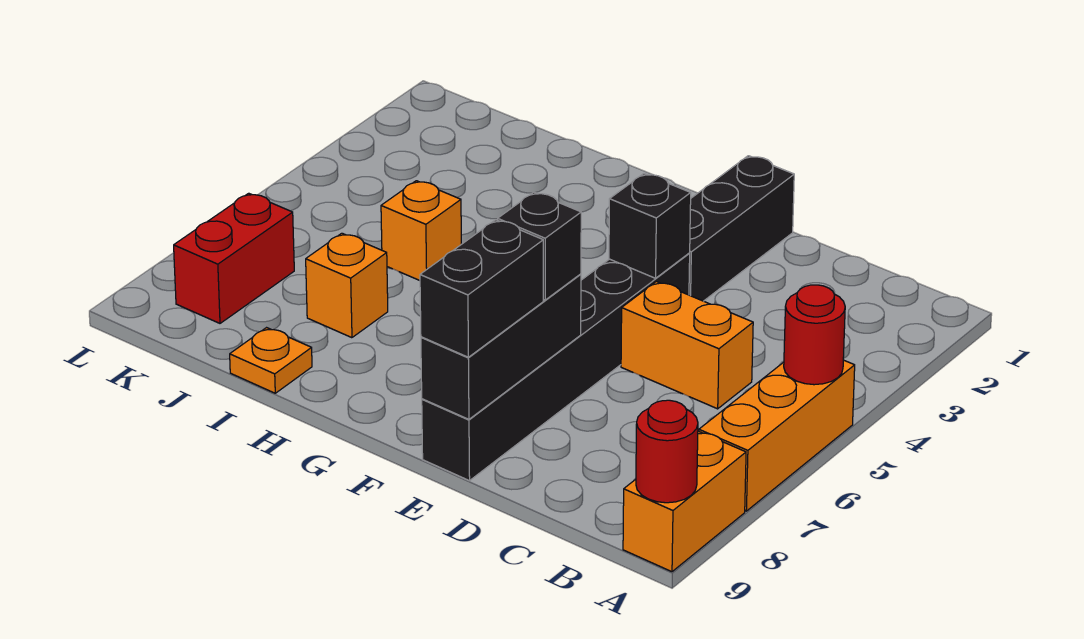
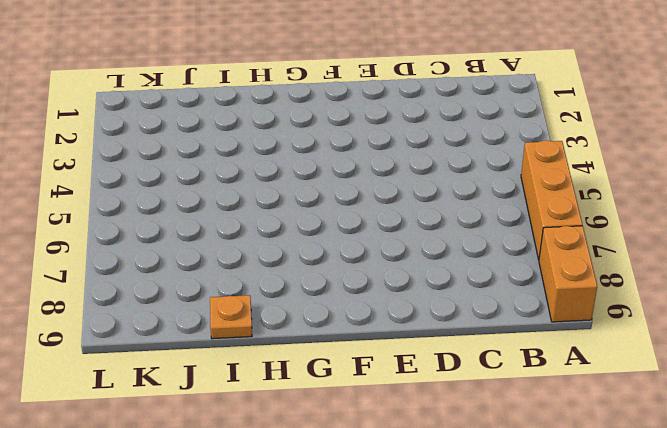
none -> orange brick C5:D5 level 1
none -> black brick E1:E3 level 1
none -> black brick E4:E9 level 1

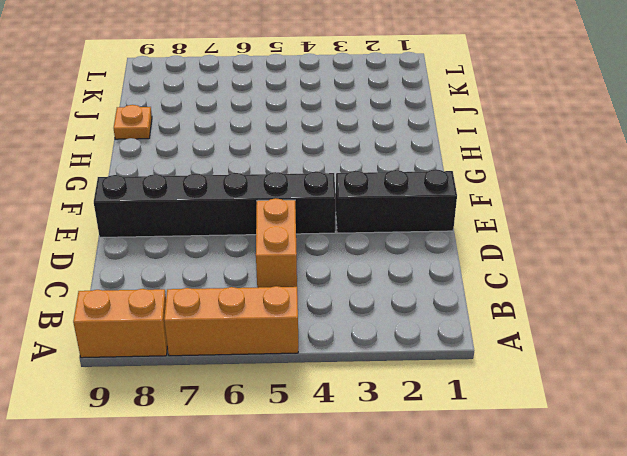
none -> orange brick I5 level 1
none -> orange brick I7 level 1
none -> red brick K7:K8 level 1

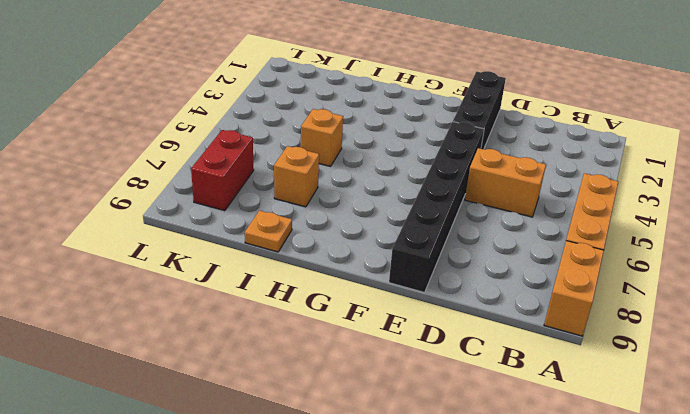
none -> red round brick A5 level 2
none -> red round brick A9 level 2
none -> black brick E4 level 2

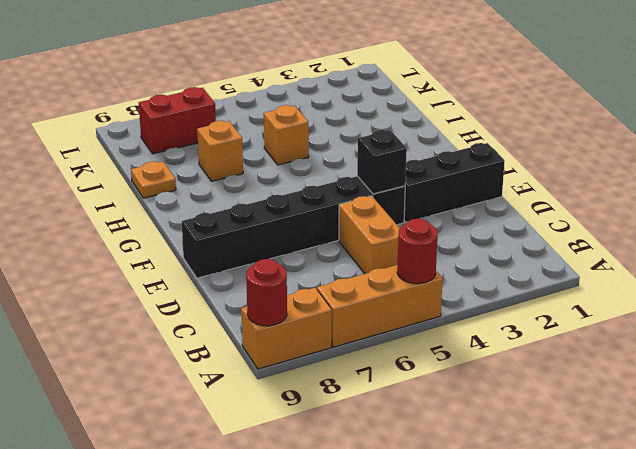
none -> black brick E7:E9 level 2
none -> black brick E7 level 3
none -> black brick E8:E9 level 3

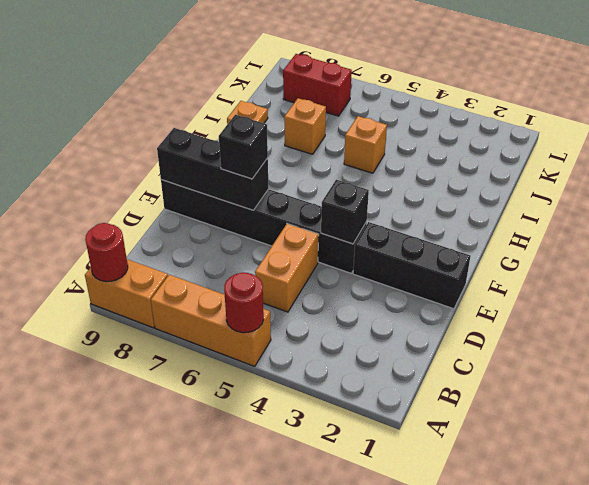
none -> black brick E8:E9 level 3

